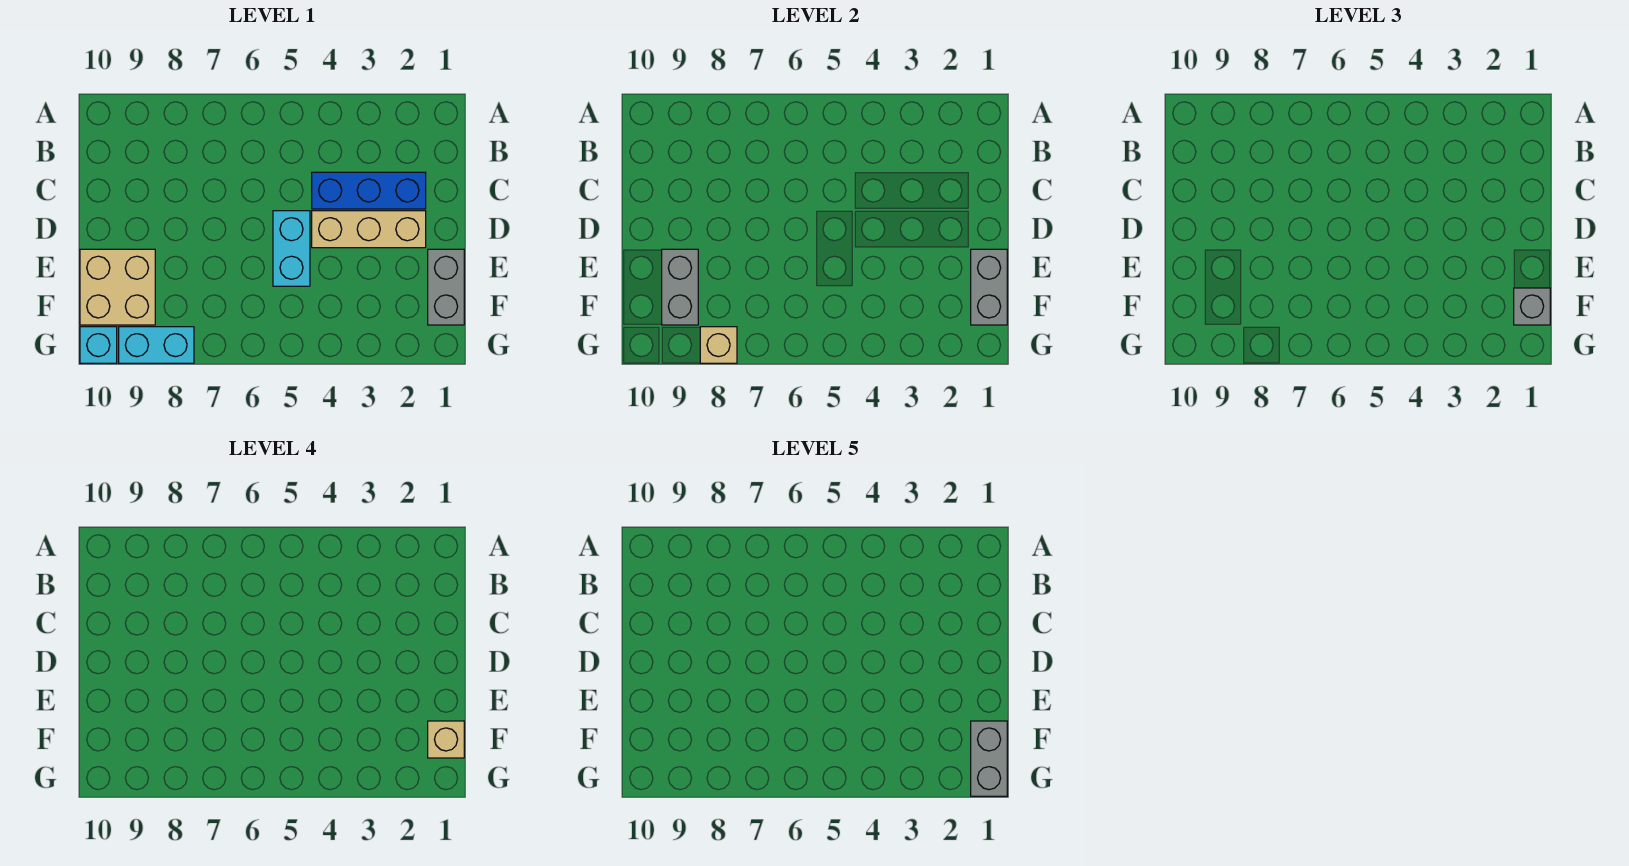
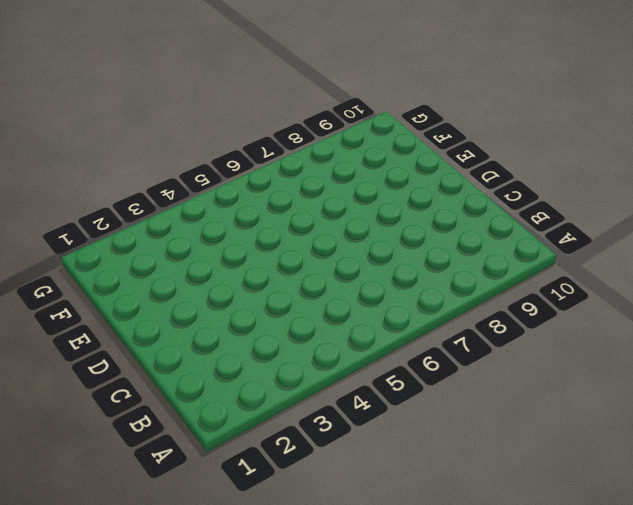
none -> blue brick C2:C4 level 1
none -> tan brick D2:D4 level 1
none -> cyan brick D5:E5 level 1

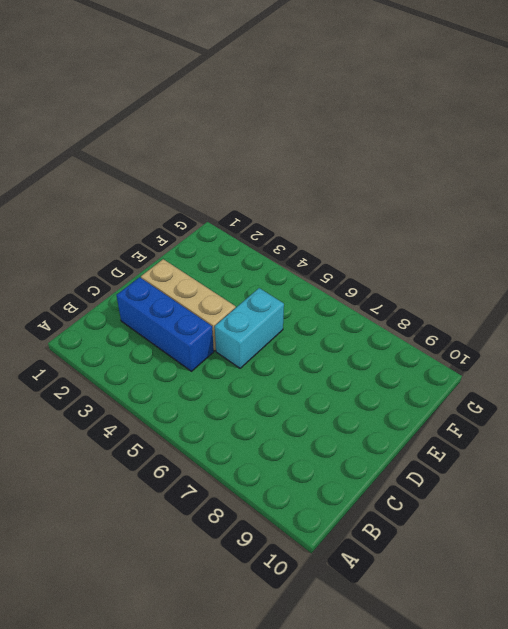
none -> grey brick E1:F1 level 1
none -> tan brick E9:F10 level 1
none -> cyan brick G8:G9 level 1

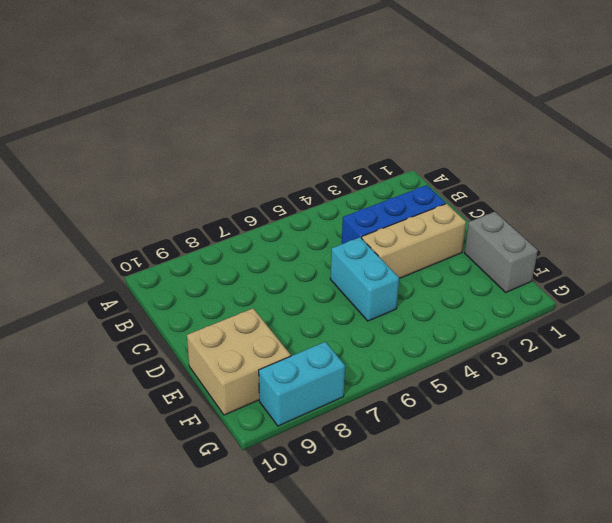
none -> cyan brick G10 level 1
none -> grey brick E1:F1 level 2
none -> grey brick E9:F9 level 2

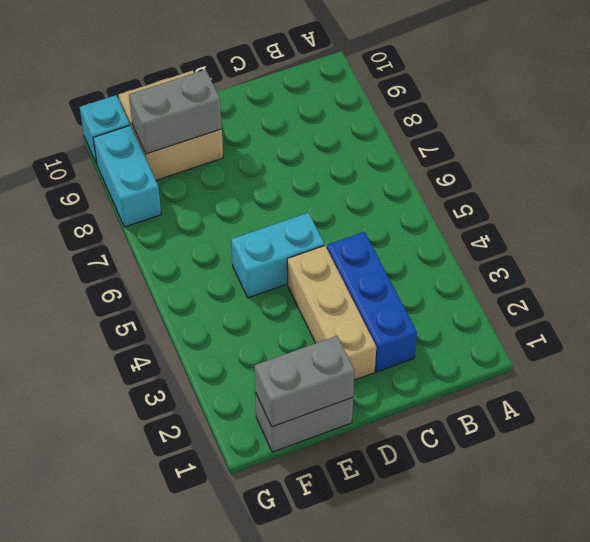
none -> tan brick G8 level 2
none -> grey brick F1 level 3
none -> tan brick F1 level 4

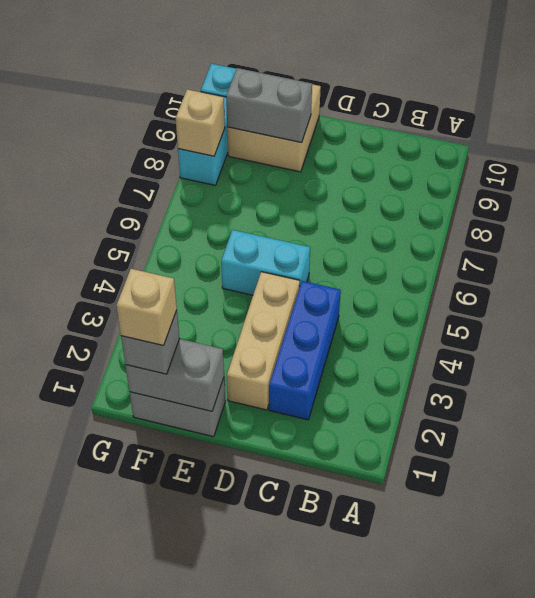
none -> grey brick F1:G1 level 5

